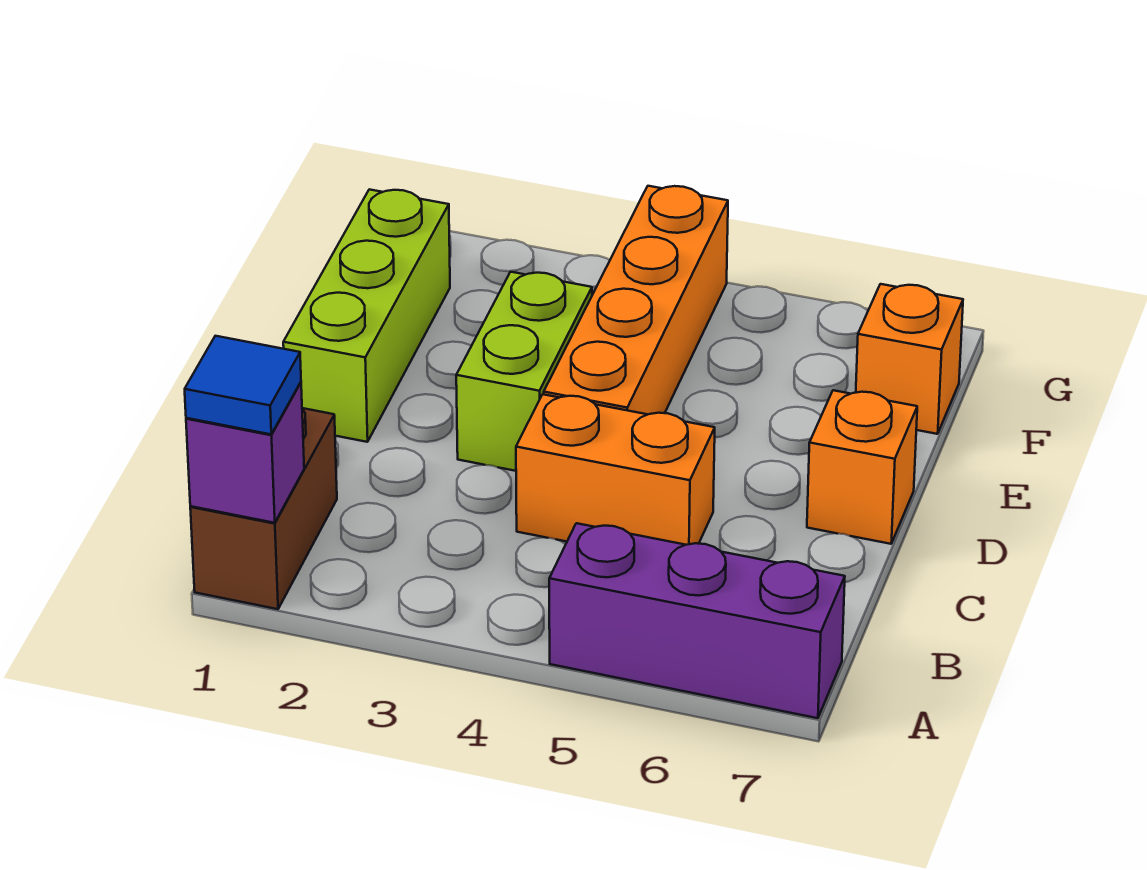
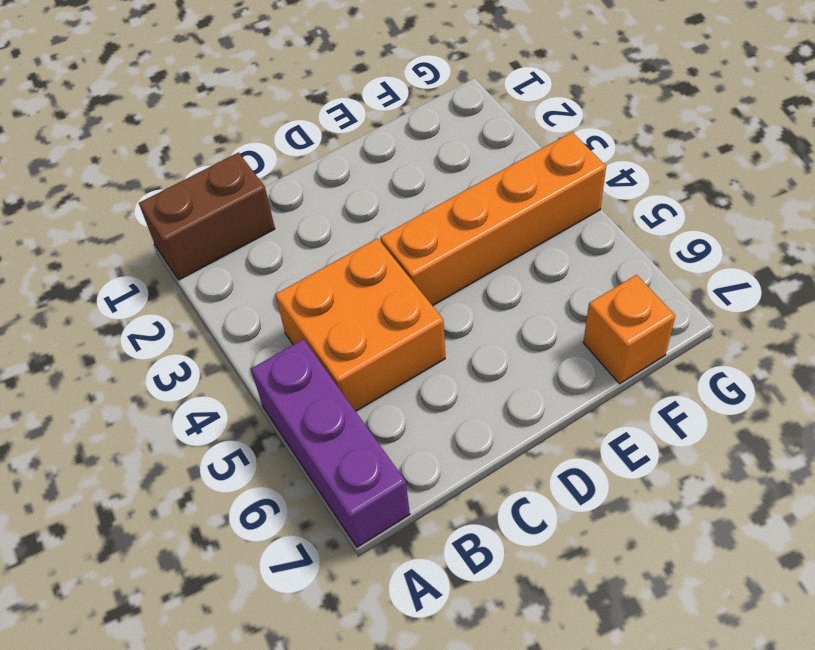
orange brick B4:C5 level 1 -> orange brick C4:C5 level 1
none -> lime brick D1:F1 level 1
none -> lime brick D3:E3 level 1

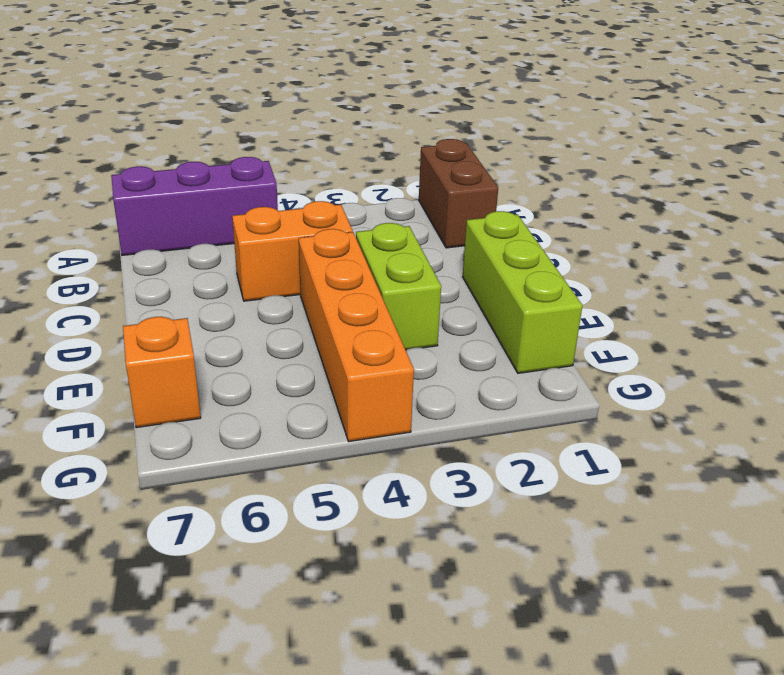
none -> orange brick D7 level 1
none -> purple brick A1 level 2

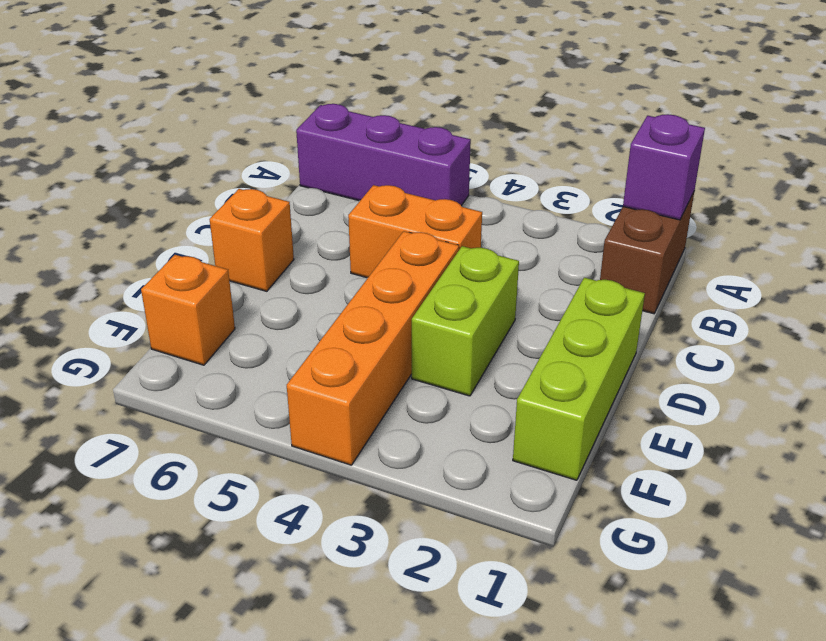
none -> blue tile A1 level 3

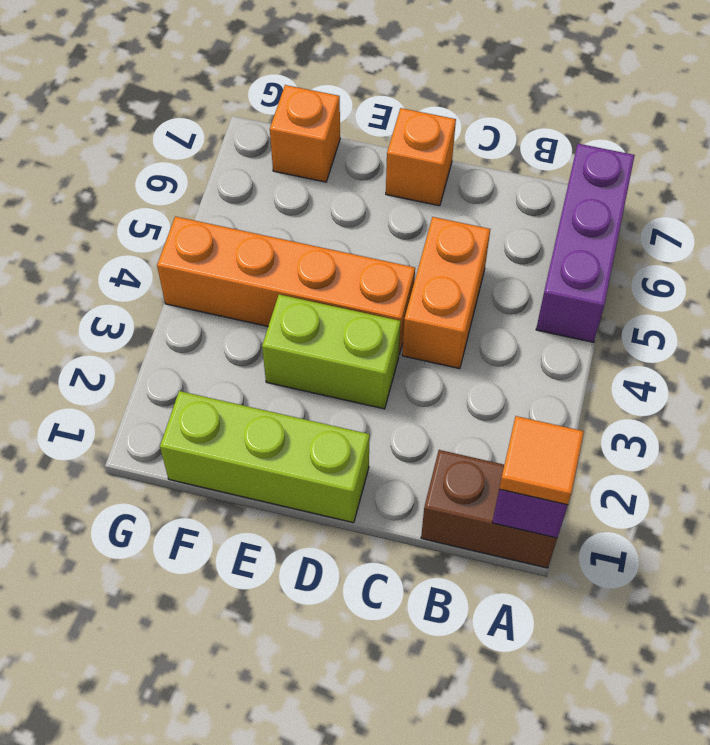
orange tile A1 level 3 -> blue tile A1 level 3

